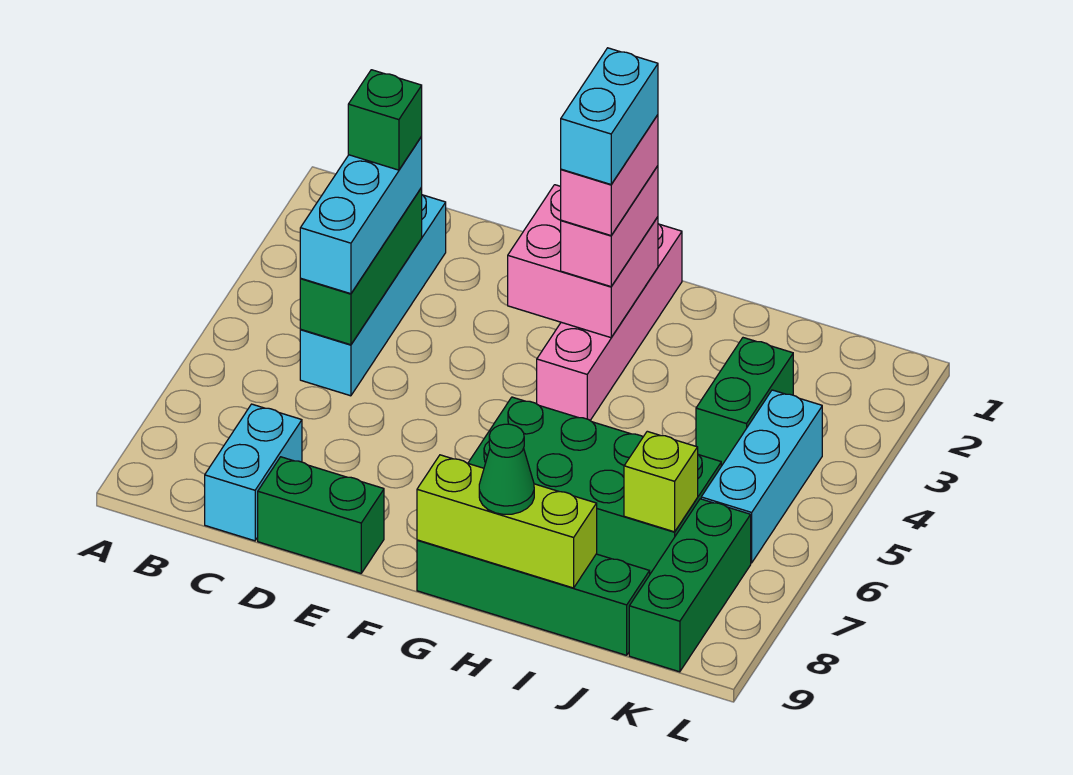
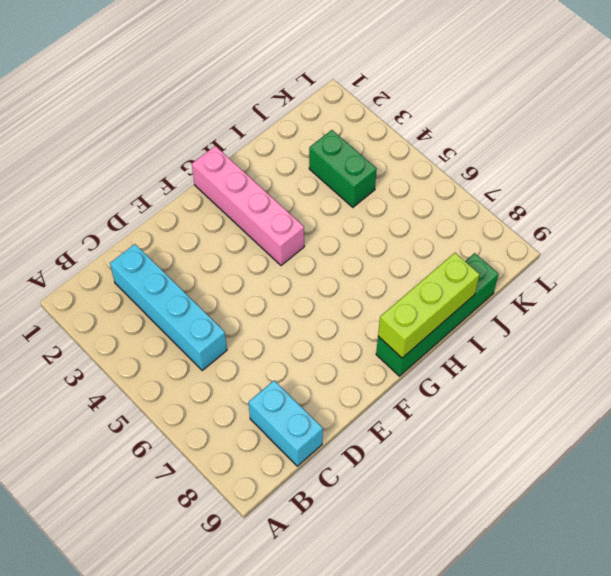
none -> green brick D9:E9 level 1
none -> green brick G6:J7 level 1
none -> cyan brick K4:K6 level 1

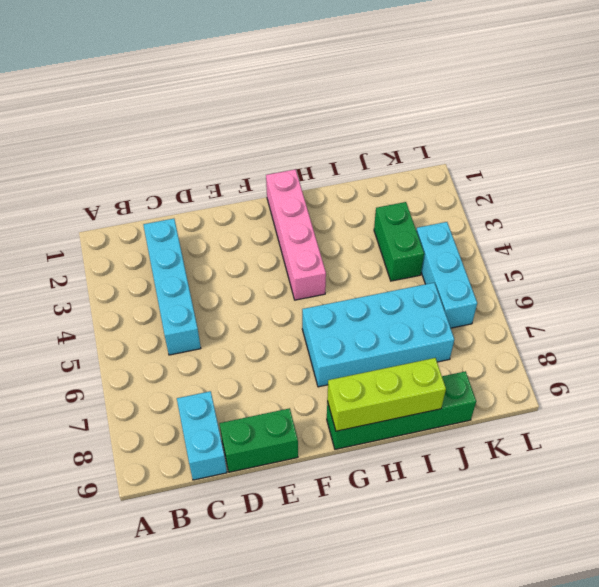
cyan brick G6:J7 level 1 -> green brick G6:J7 level 1
none -> green brick K7:K9 level 1
none -> green brick C3:C5 level 2
none -> pink brick F2:G3 level 2

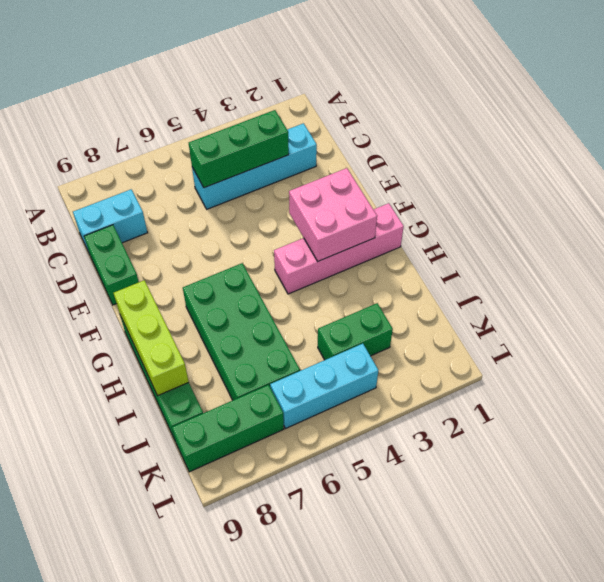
none -> lime brick J7 level 2
none -> cyan brick C3:C5 level 3
none -> pink brick G2:G3 level 3

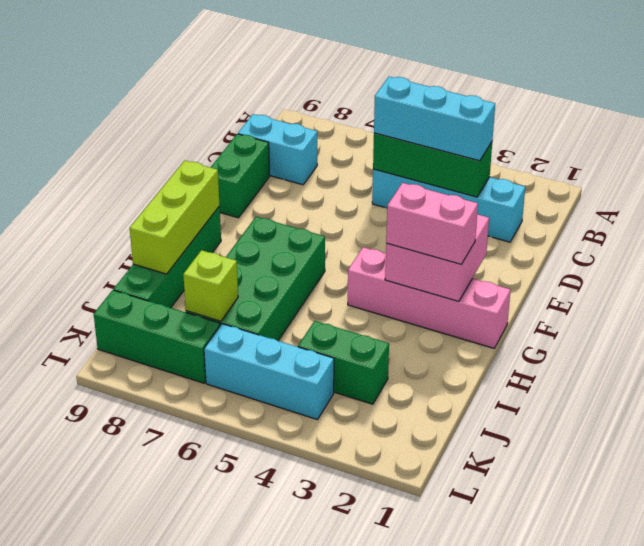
none -> green cone H9 level 3
none -> green brick C3 level 4
none -> pink brick G2:G3 level 4

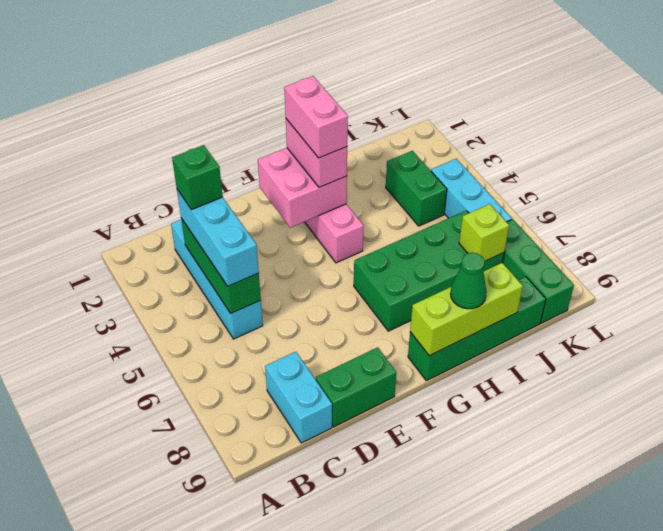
none -> cyan brick G2:G3 level 5

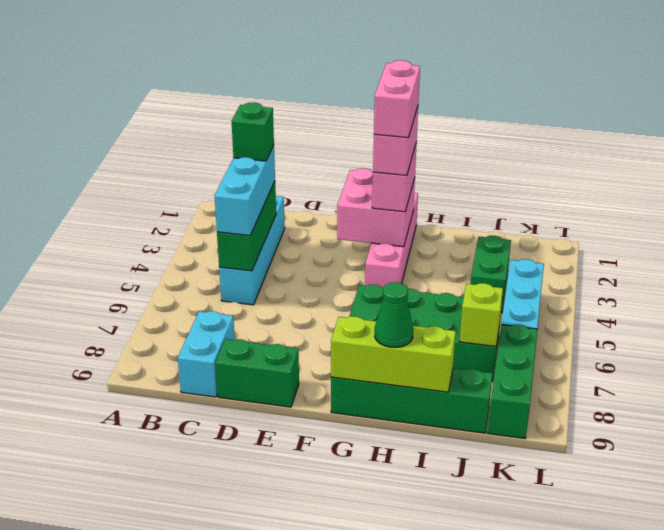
pink brick G2:G3 level 5 -> cyan brick G2:G3 level 5

